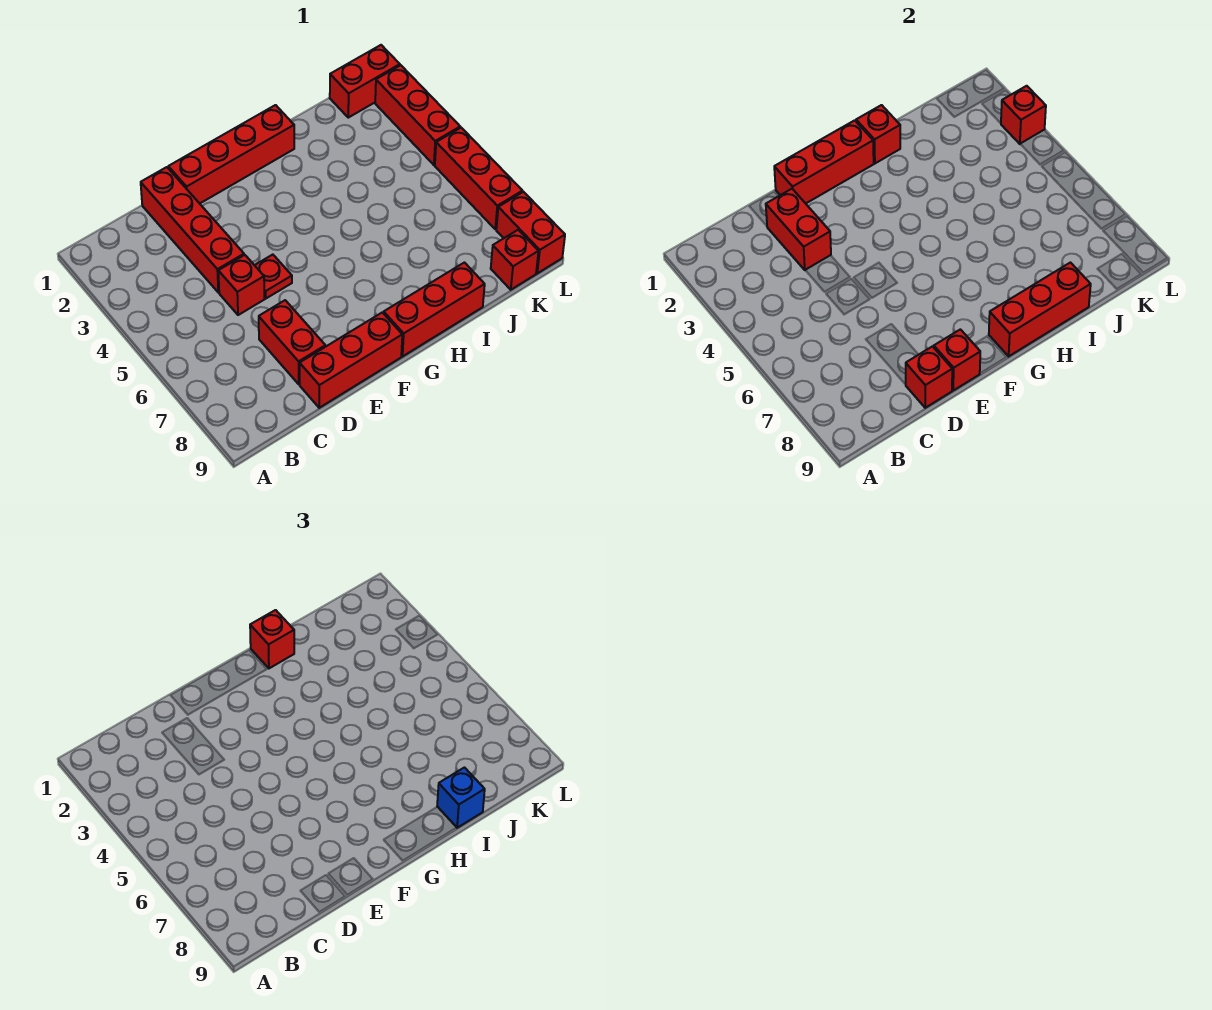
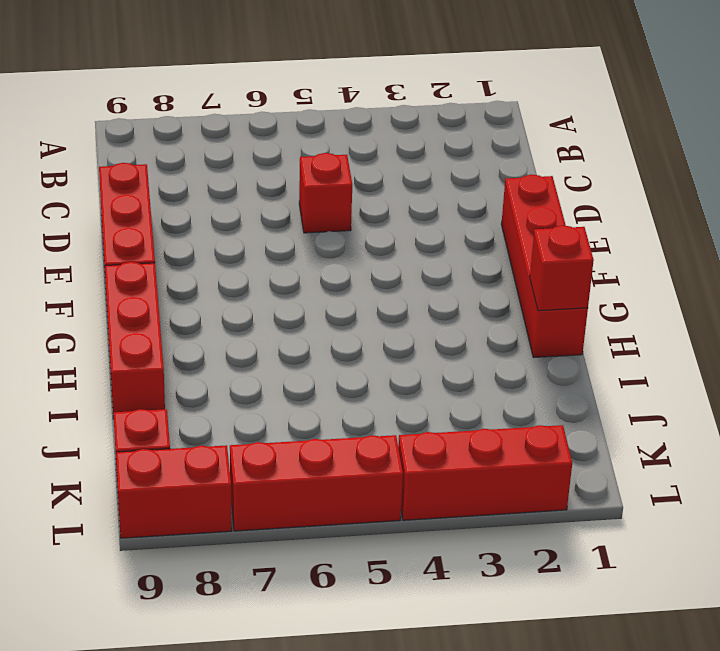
none -> red brick D1:D4 level 1
none -> red brick D7:D8 level 1
none -> red plate E5 level 1

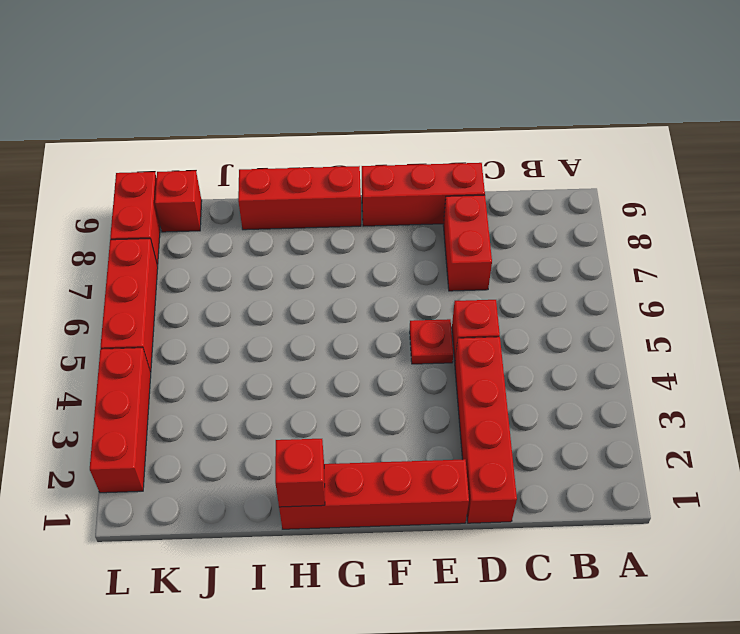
none -> red brick K1:L1 level 1
none -> red brick D2:D3 level 2
none -> red brick D9 level 2

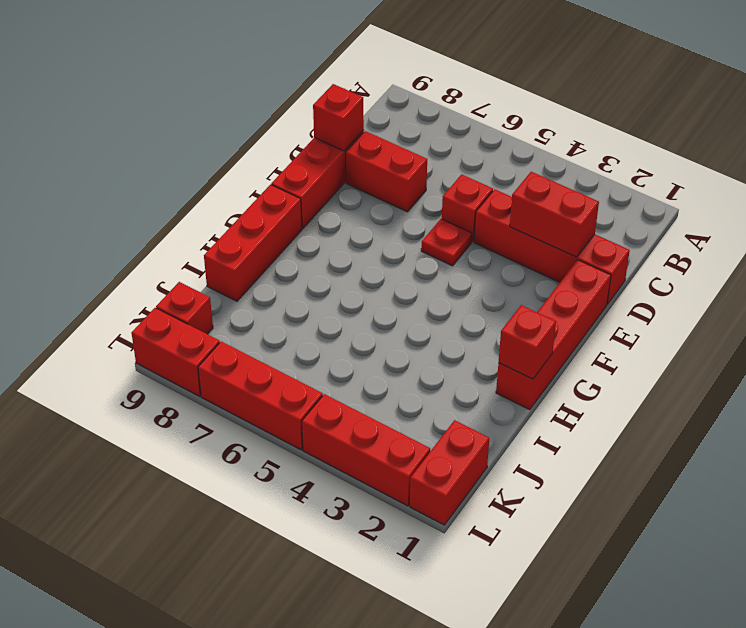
none -> red brick E1:G1 level 2
none -> red brick E9 level 2
none -> red brick G9:I9 level 2

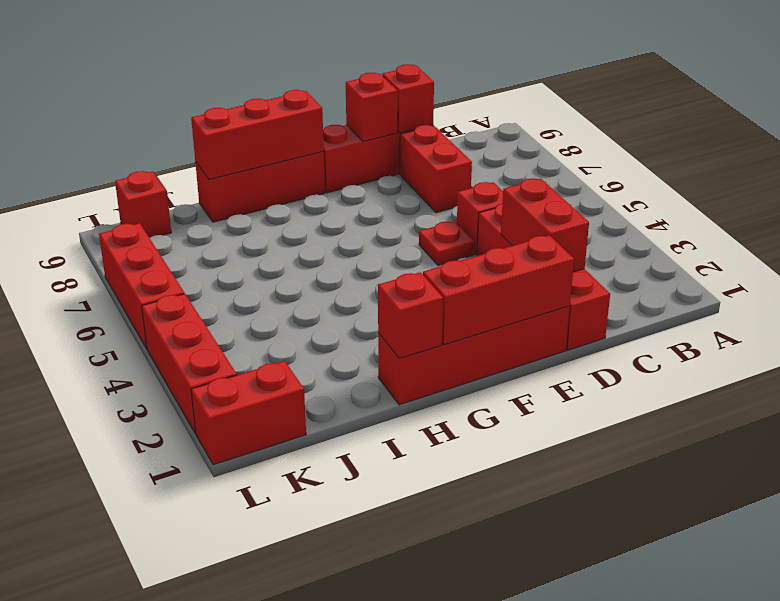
none -> red brick L8:L9 level 1
none -> red brick L3 level 2
none -> red brick H1 level 3

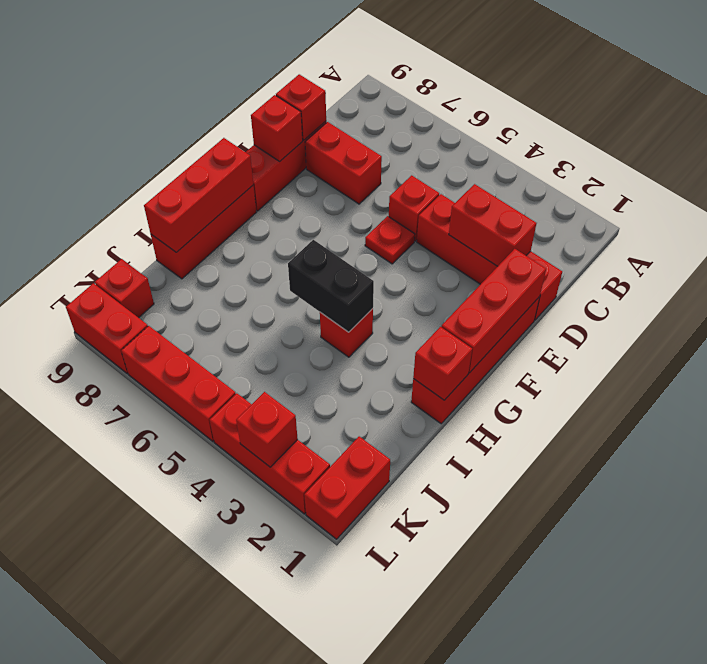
red brick H4 level 1 -> red brick H1 level 3
black brick H4:H5 level 2 -> none
none -> blue brick I9 level 3

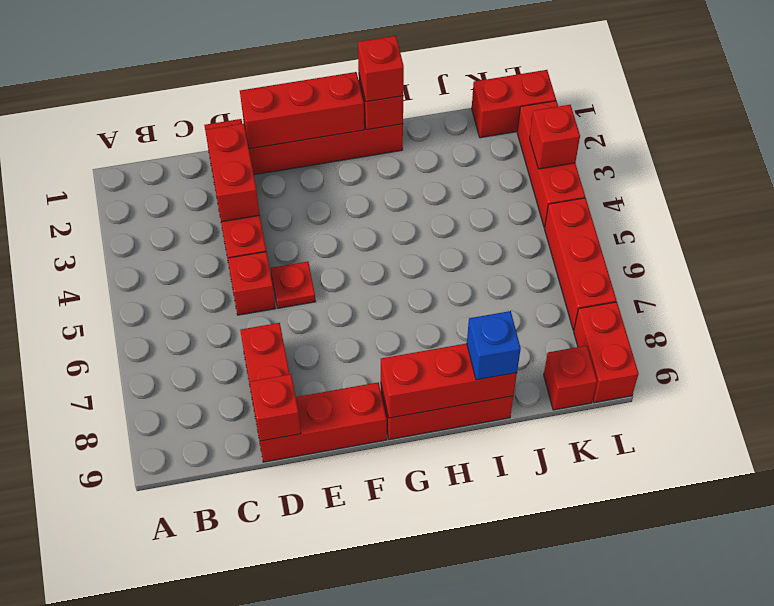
none -> red brick E9 level 2

